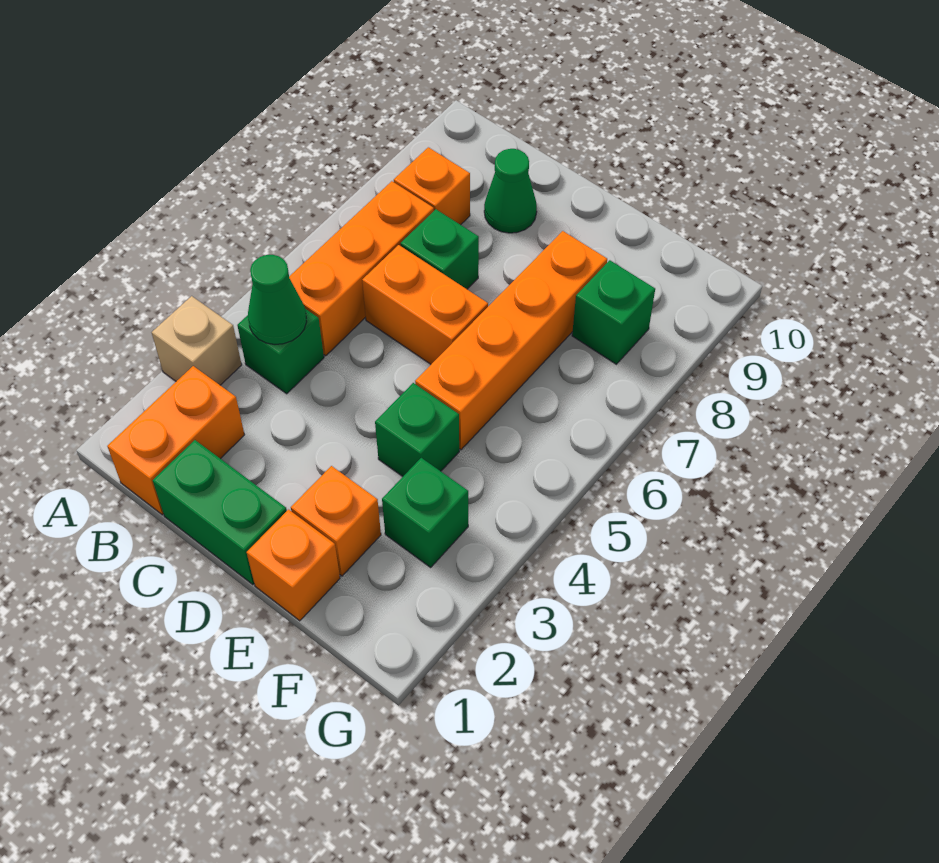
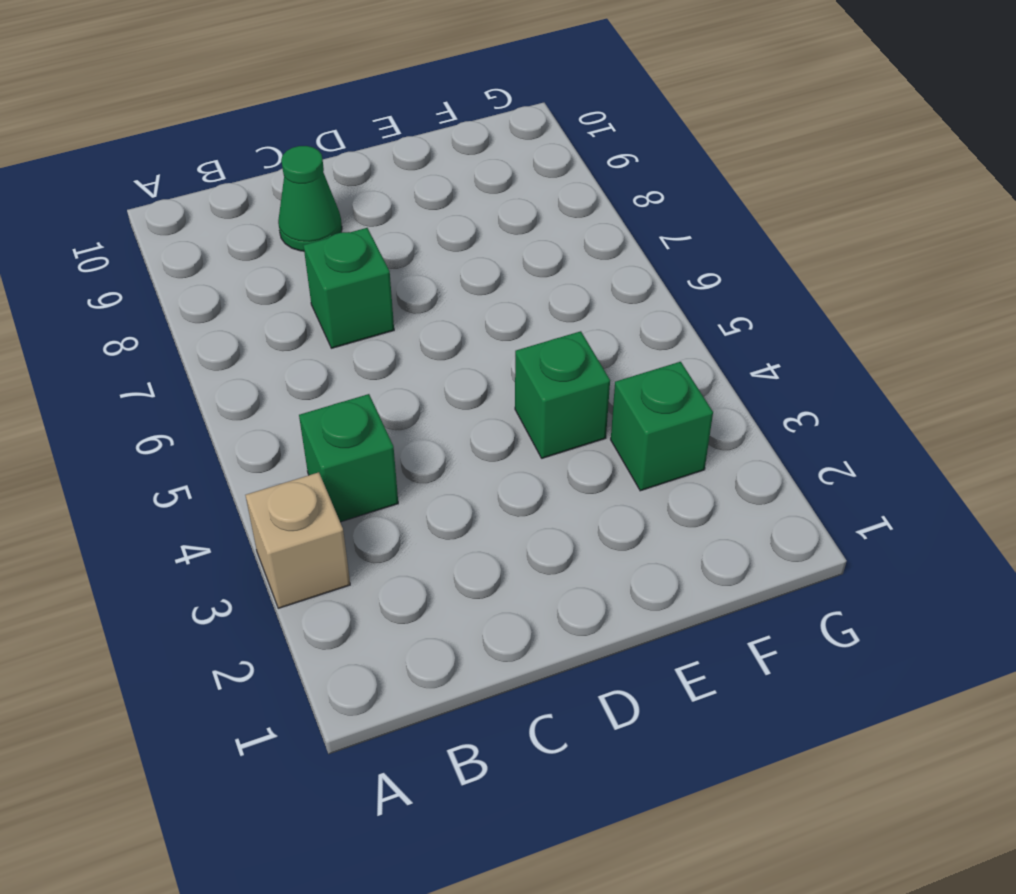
none -> orange brick B1:B2 level 1
none -> orange brick B5:B7 level 1
none -> orange brick B8 level 1

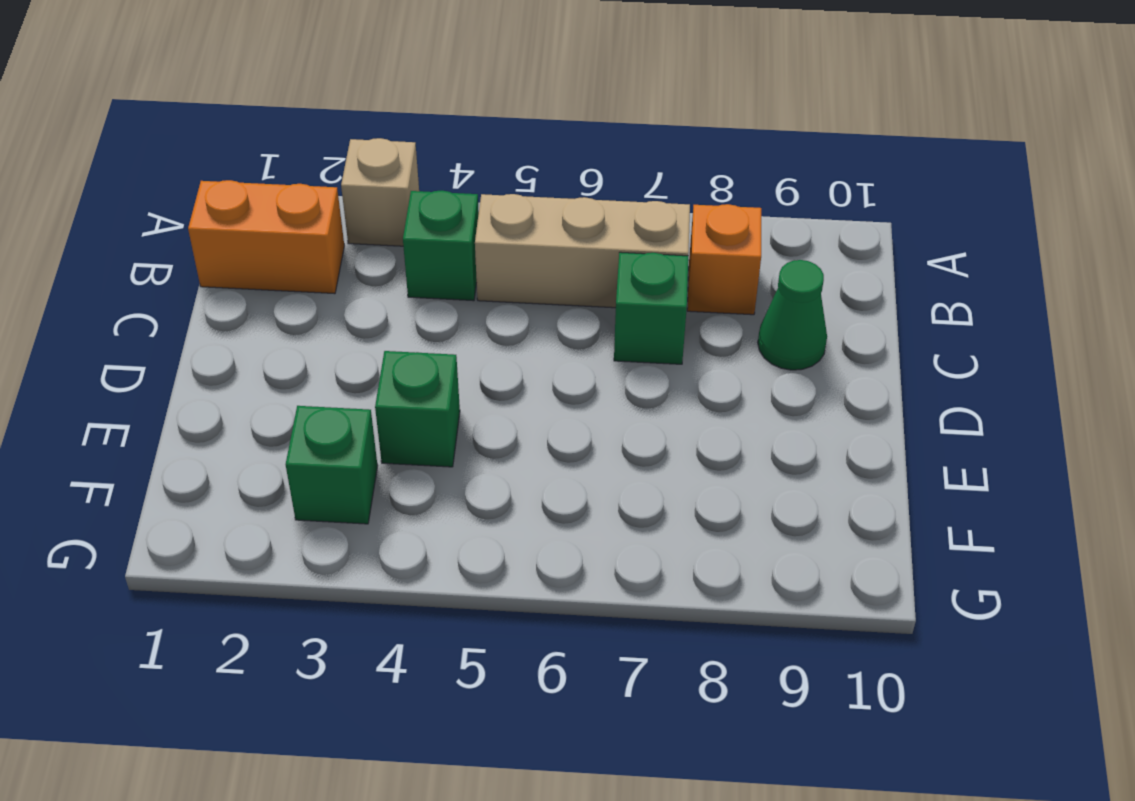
tan brick B5:B7 level 1 -> orange brick B5:B7 level 1
none -> green brick C1:D1 level 1
none -> orange brick C6:D6 level 1
none -> orange brick E1 level 1

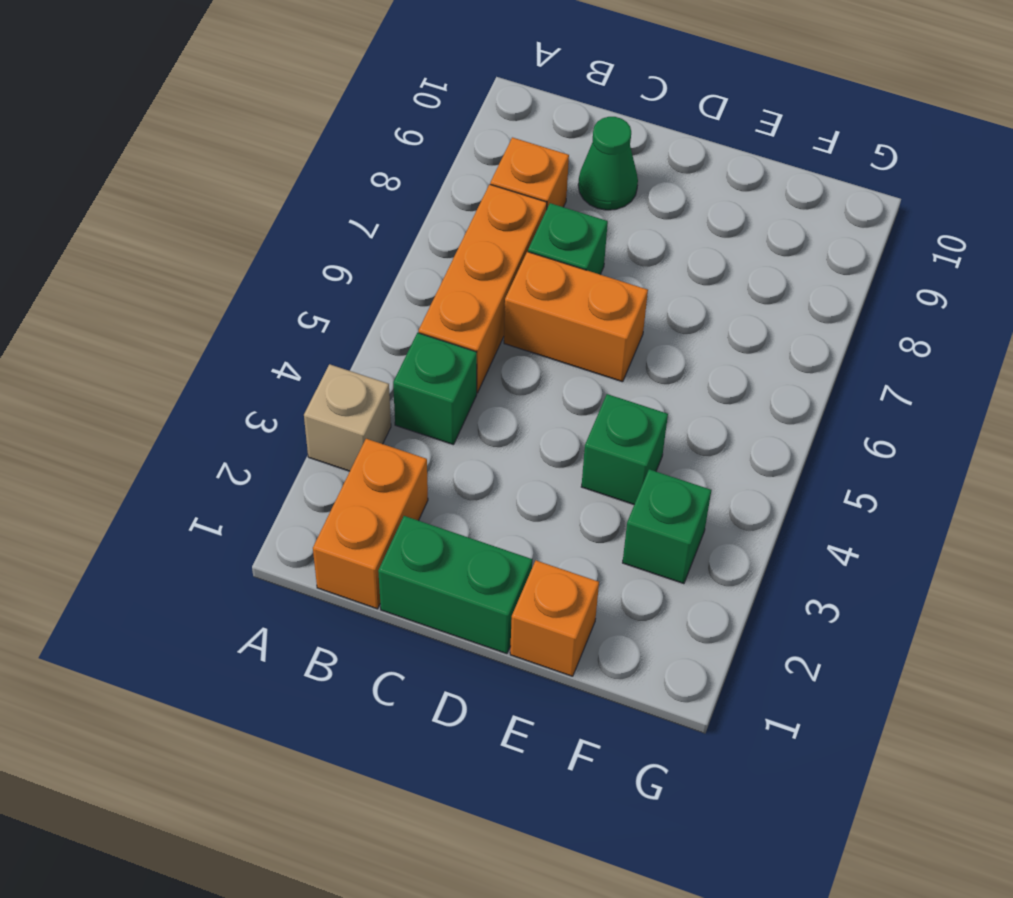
none -> orange brick E2 level 1
none -> orange brick E5:E8 level 1
none -> green brick F8 level 1

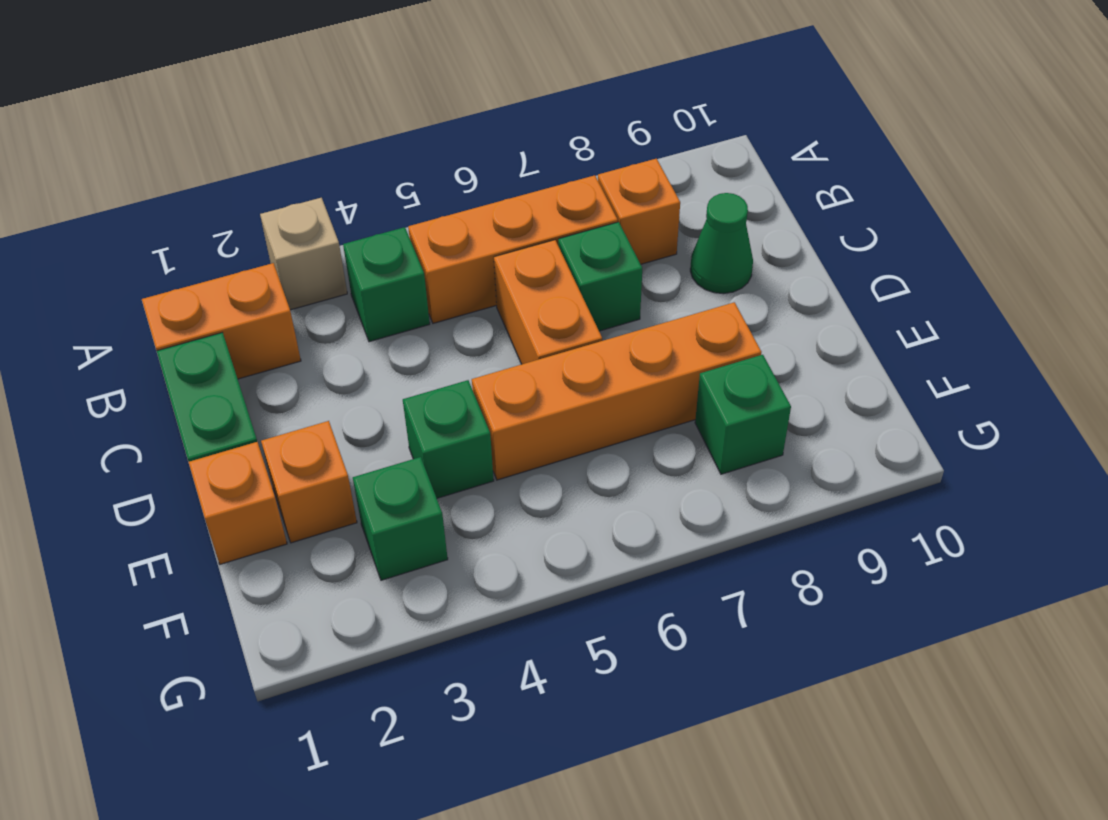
none -> green cone B4 level 2

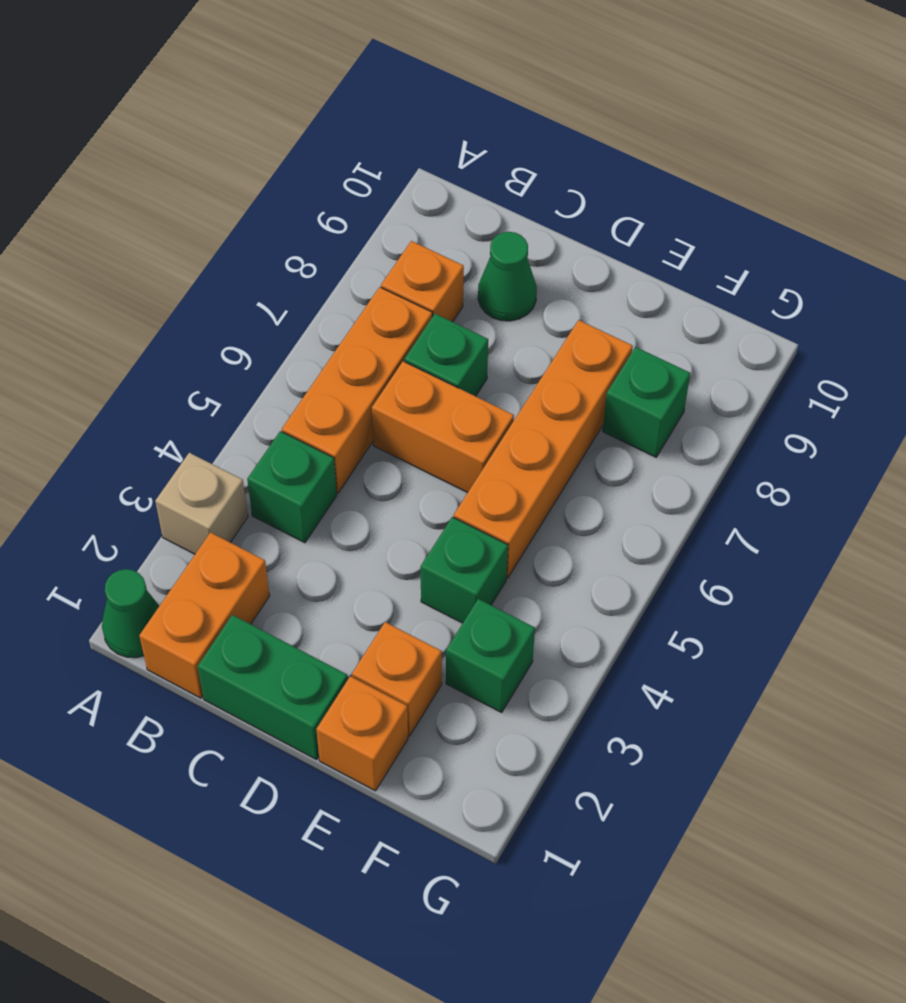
green cone A1 level 1 -> green cone B4 level 2

